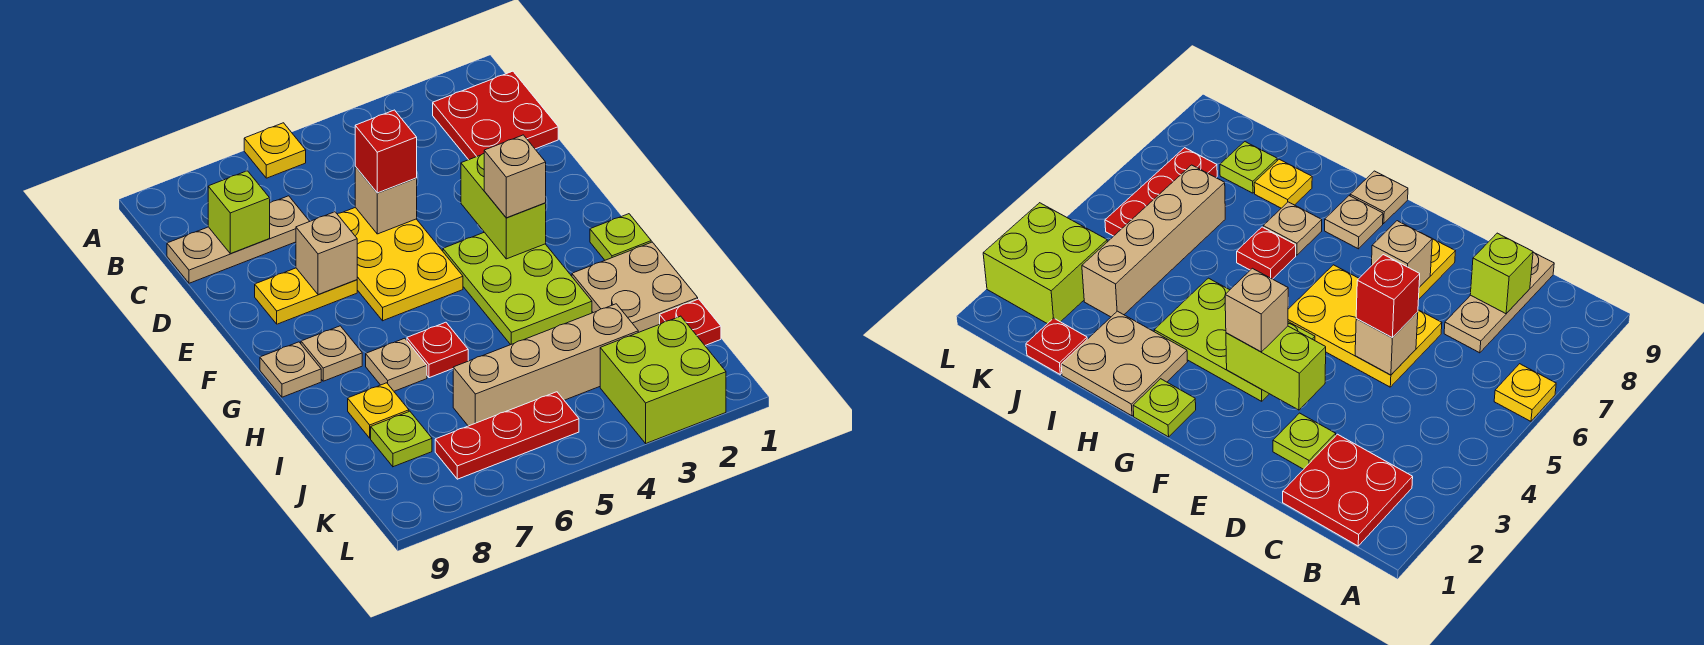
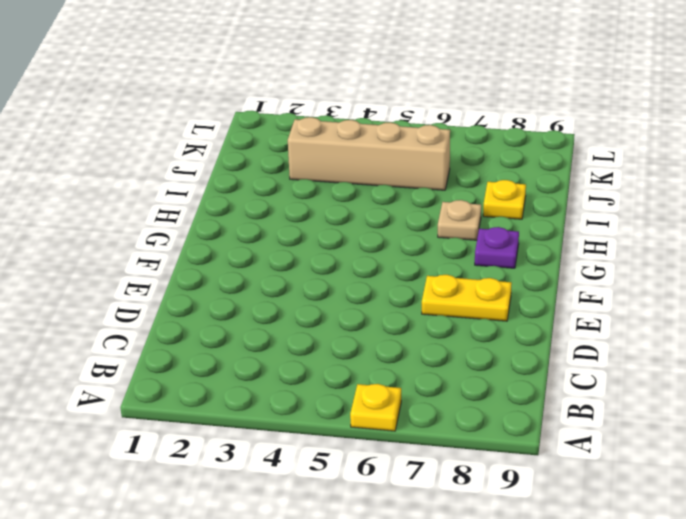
purple plate G8 level 1 -> tan plate G8 level 1
none -> red plate B1:C2 level 1
none -> tan plate C7:C9 level 1
none -> lime plate D2 level 1

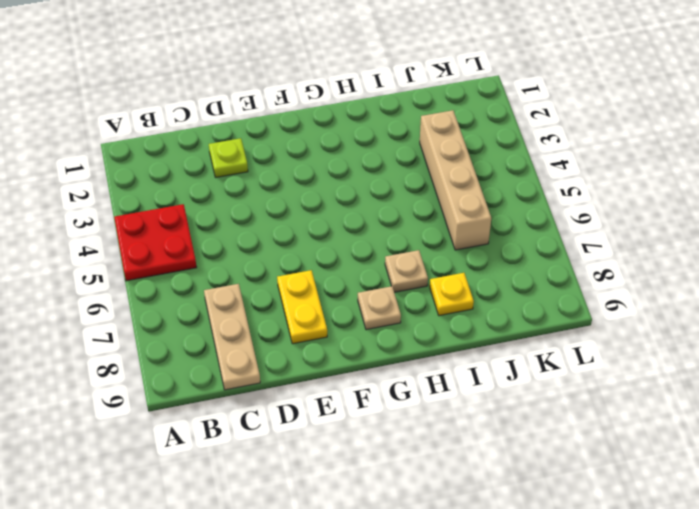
red plate A4:B5 level 1 -> red plate B1:C2 level 1
none -> yellow plate A6 level 1
none -> yellow plate D5:F6 level 1
none -> lime plate F3:H4 level 1

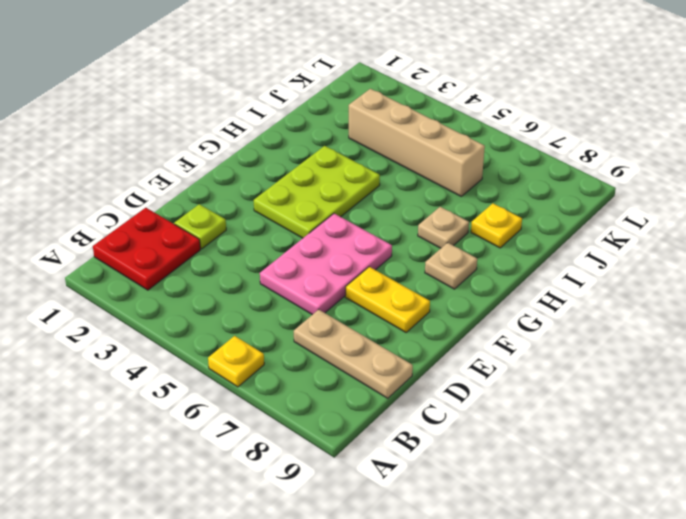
pink plate D5:F6 level 1 -> yellow plate D5:F6 level 1
none -> lime plate G1 level 1
none -> tan plate G9 level 1
none -> tan plate H1:I2 level 1

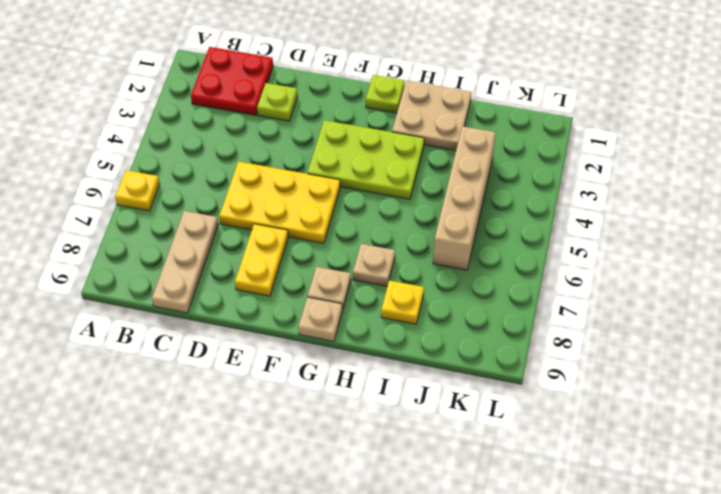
none -> red plate H6 level 1
none -> red plate J1 level 1
none -> lime plate J8 level 1

